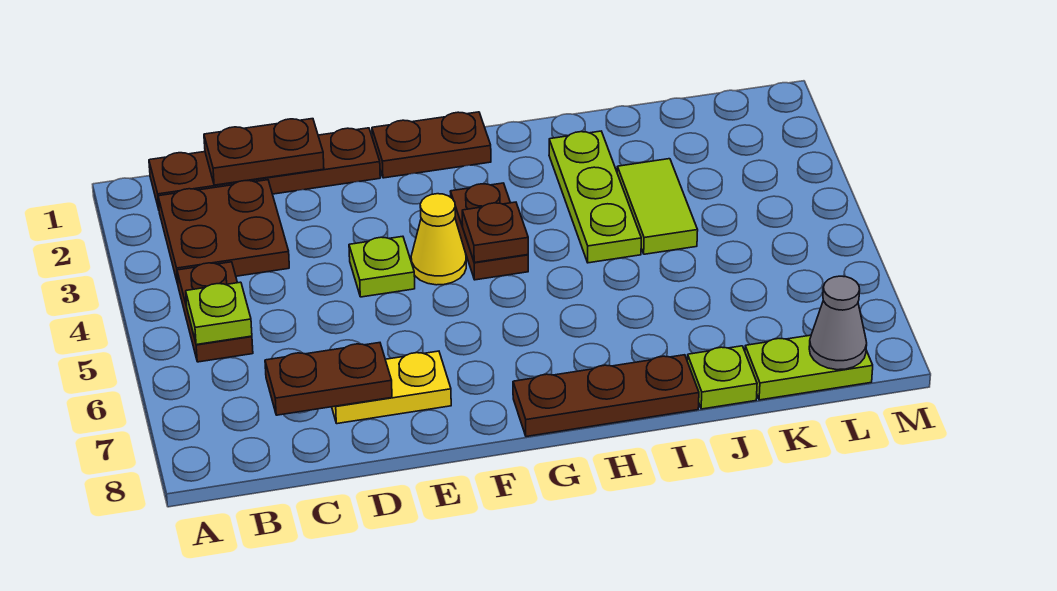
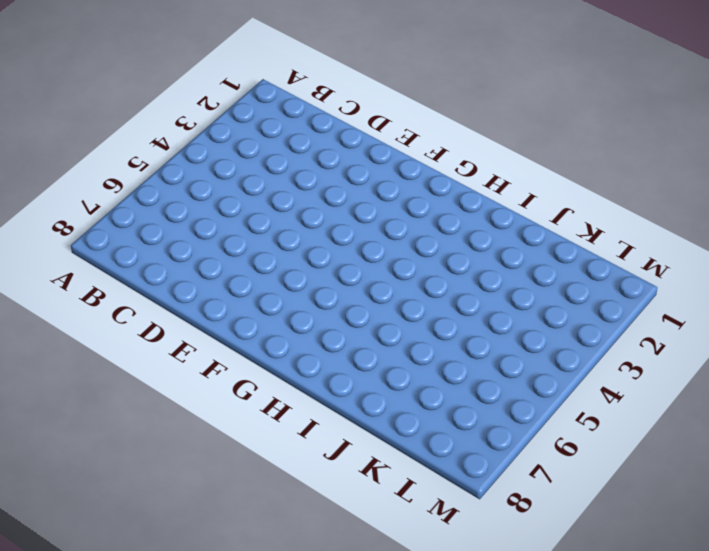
none -> brown plate B1:E1 level 1
none -> brown plate B2:C3 level 1
none -> brown plate B4:B5 level 1

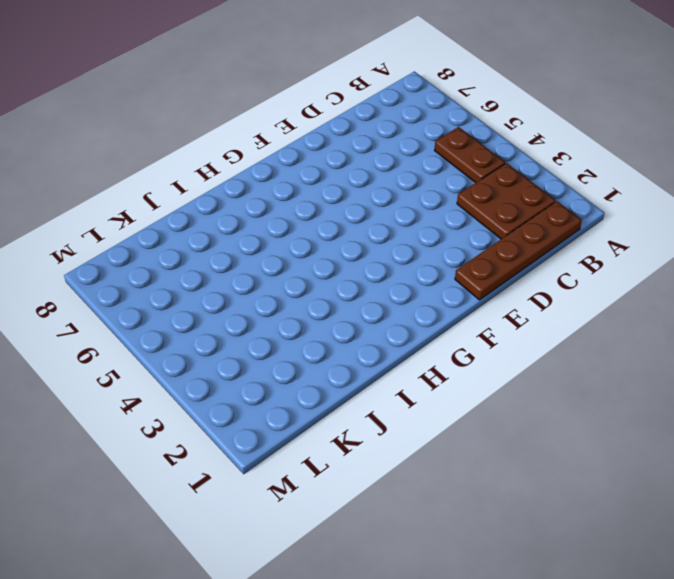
none -> yellow plate D7:E7 level 1
none -> lime plate E4 level 1
none -> brown plate F1:G1 level 1

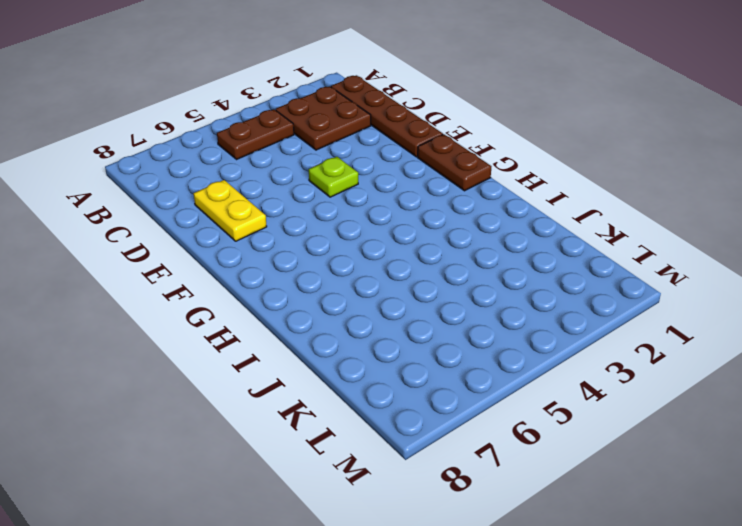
none -> yellow cone F4 level 1
none -> brown plate G3:G4 level 1
none -> brown plate G8:I8 level 1

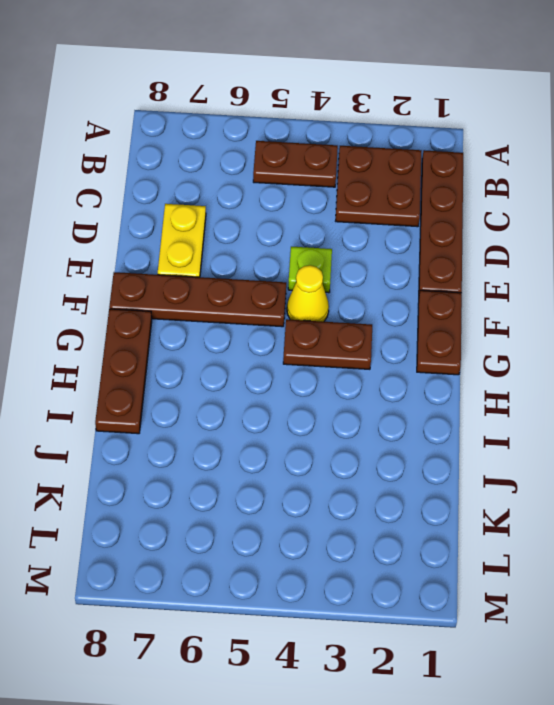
brown plate F5:F8 level 1 -> none
none -> lime plate I2:I4 level 1
none -> lime tile J3:J4 level 1
none -> lime plate J8 level 1

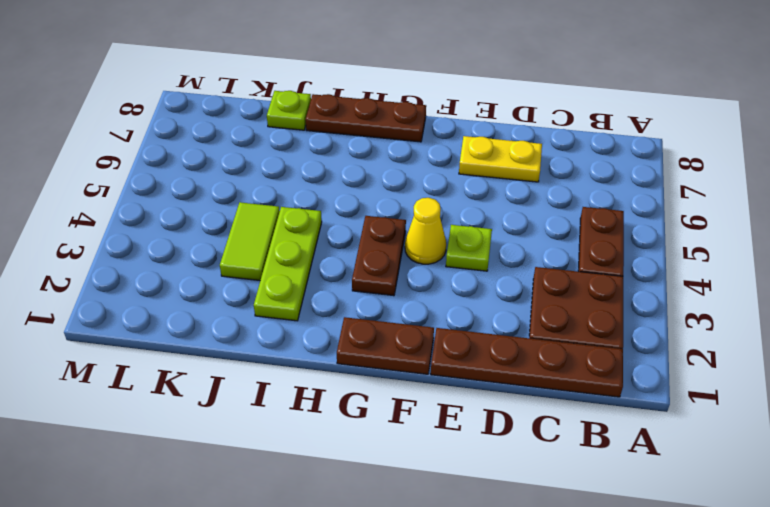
none -> lime plate K8:L8 level 1
none -> lime plate B5 level 2
none -> brown plate C1:D1 level 2

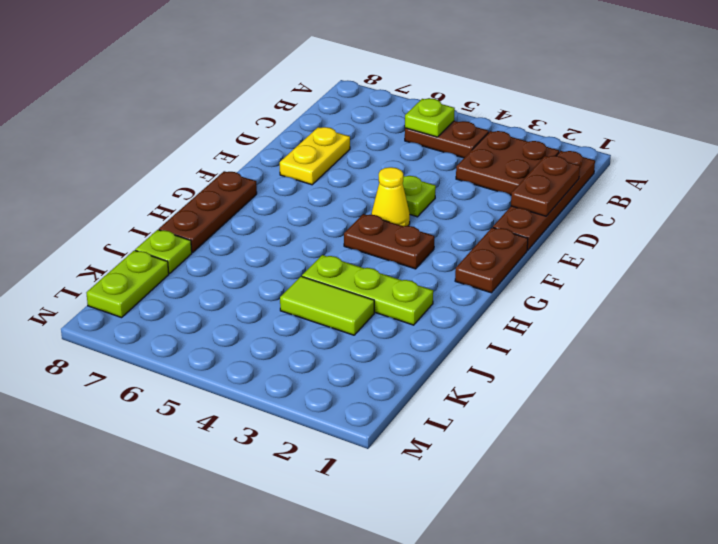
none -> brown plate C7:D7 level 2
none -> brown plate G4 level 2
none -> grey cone L8 level 2

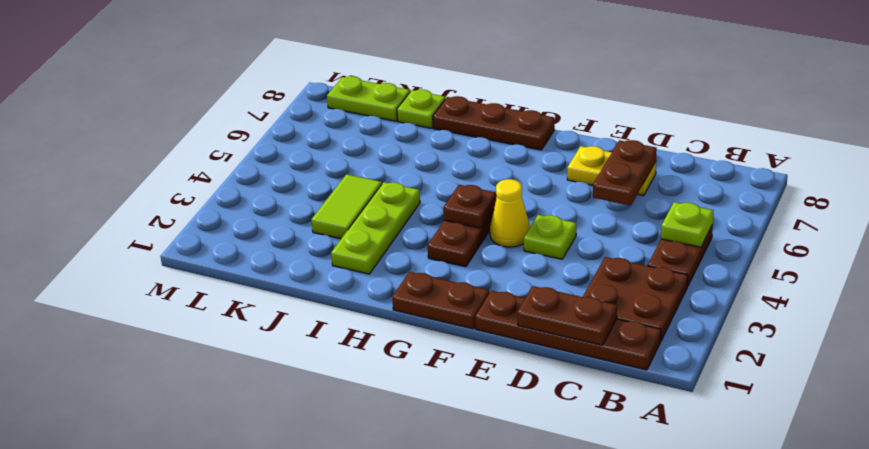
brown plate D6:D7 level 2 -> brown plate C7:D7 level 2
none -> grey cone L8 level 2

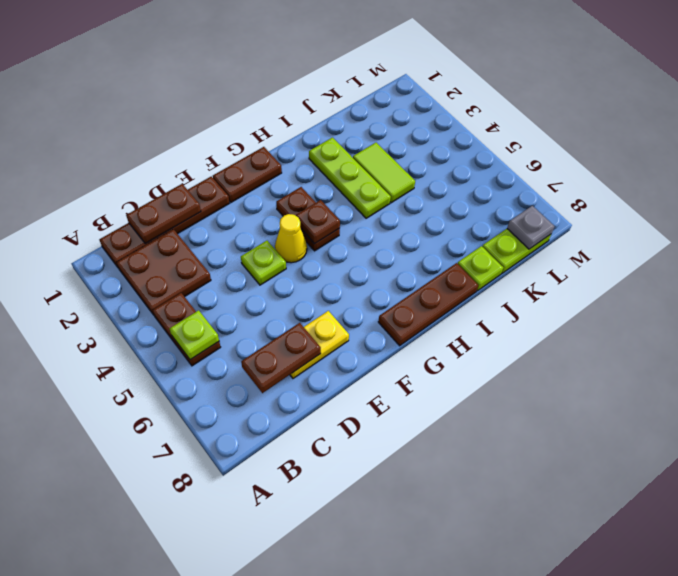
grey plate L8 level 2 -> grey cone L8 level 2

